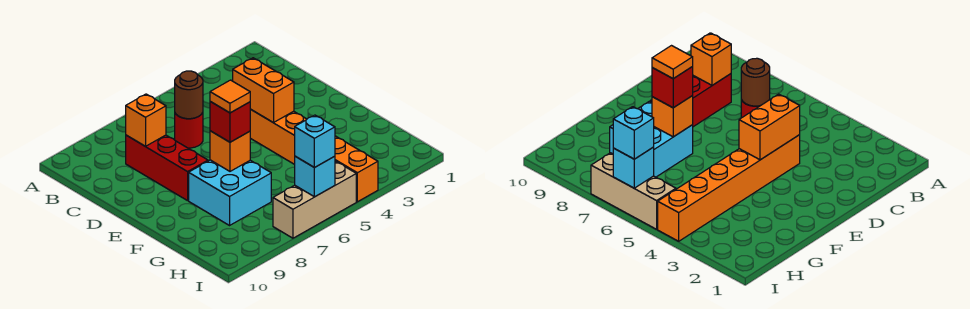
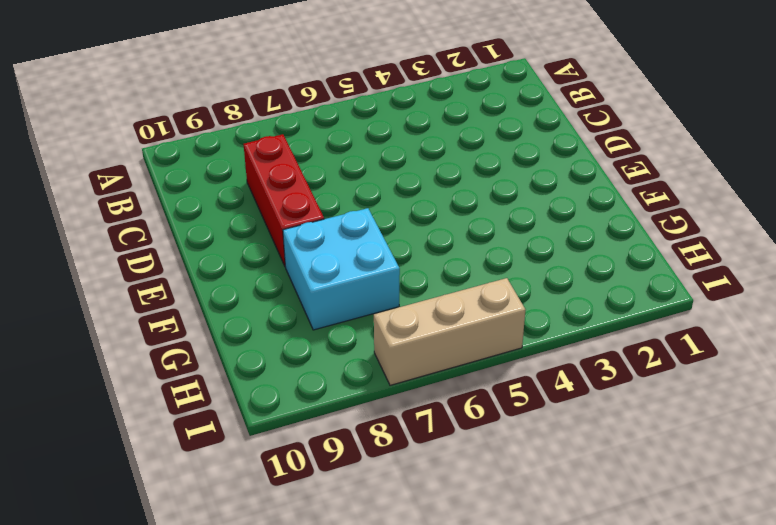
none -> red round brick C6 level 1
none -> orange brick D4:I4 level 1
none -> brown round brick C6 level 2

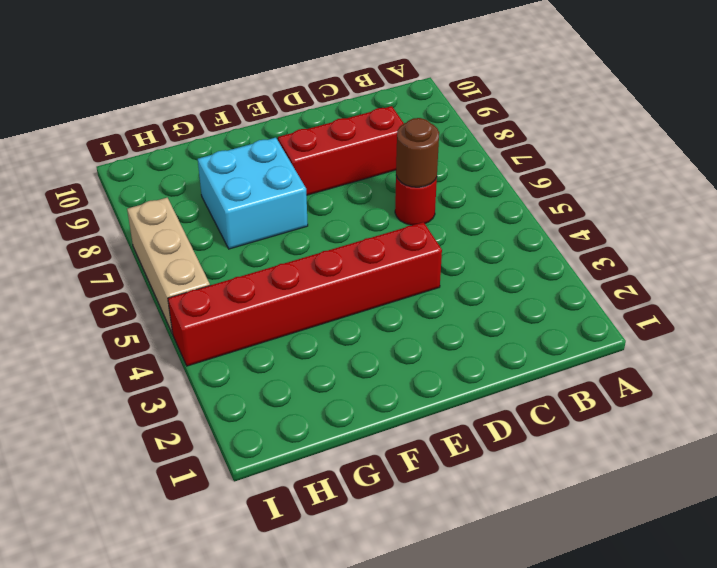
red brick D4:I4 level 1 -> orange brick D4:I4 level 1
none -> orange brick C8 level 2
none -> orange brick D4:E4 level 2
none -> orange brick F7 level 2

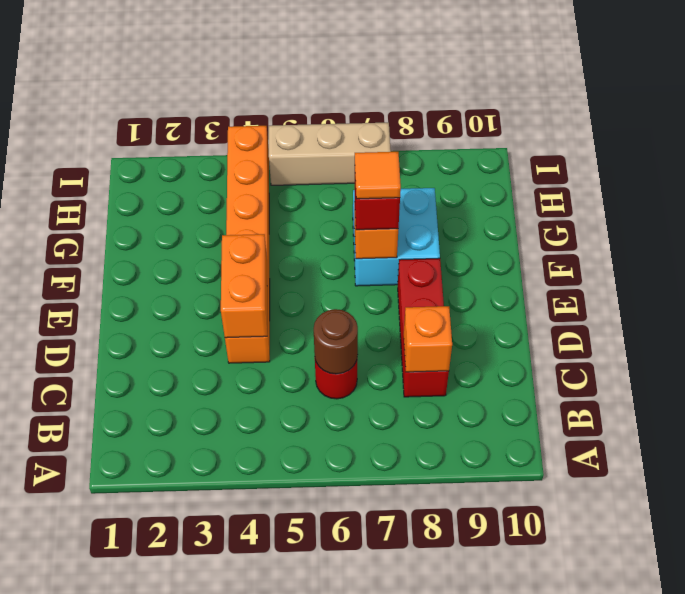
none -> cyan brick I6 level 2
none -> cyan brick I6 level 3

